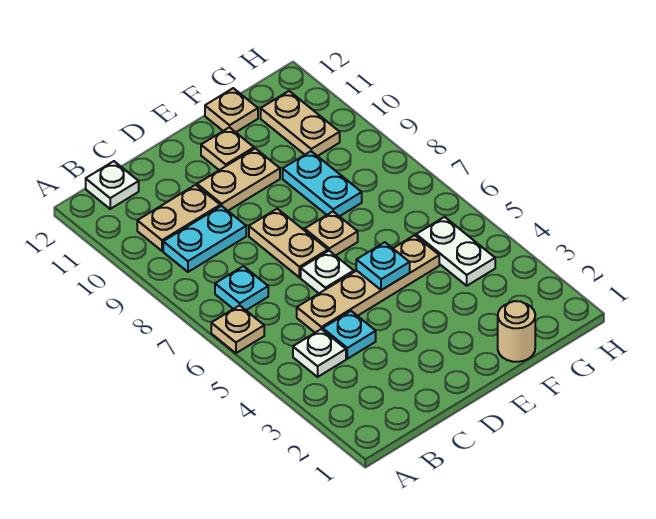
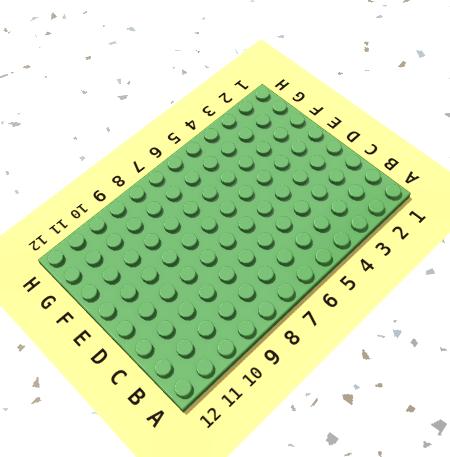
none -> tan plate A6 level 1
none -> white plate B4 level 1
none -> cyan plate B7 level 1

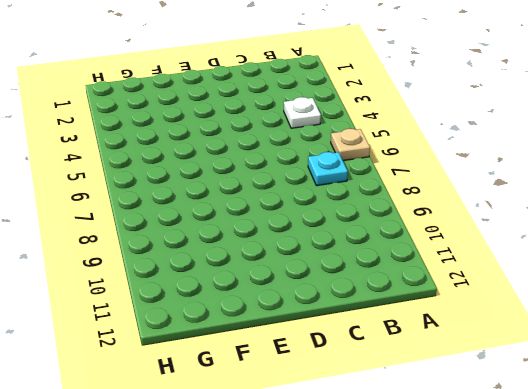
none -> cyan plate B9:C9 level 1
none -> tan plate B10:C10 level 1
none -> white plate B12 level 1

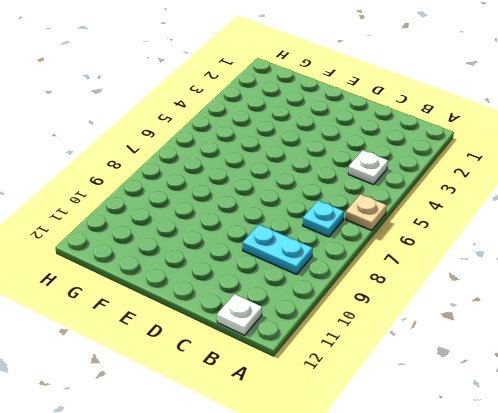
none -> tan plate B10:C10 level 1
none -> cyan plate C4 level 1
none -> tan plate C5:F5 level 1

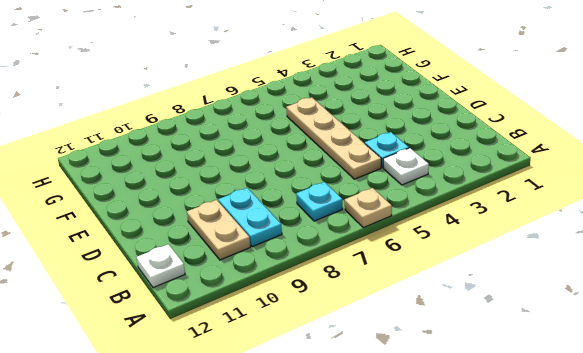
none -> white plate D6 level 1
none -> tan plate D7:D8 level 1
none -> tan plate D10:E10 level 1

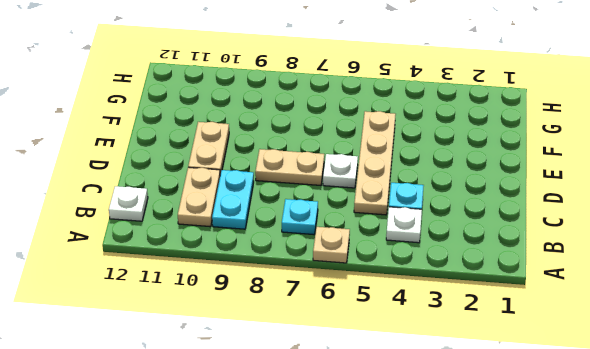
none -> tan plate E7 level 1
none -> tan plate E11 level 1
none -> tan round brick F1 level 1

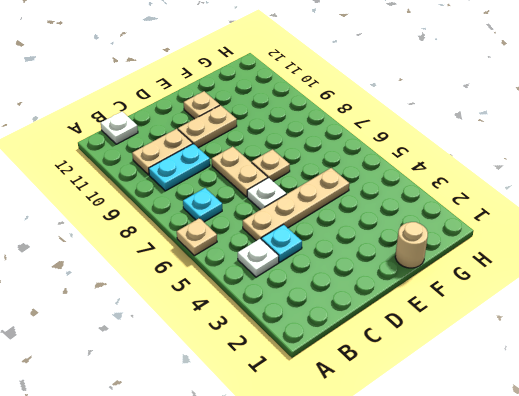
none -> cyan plate F8:F9 level 1
none -> tan plate F12 level 1
none -> white plate G4:G5 level 1

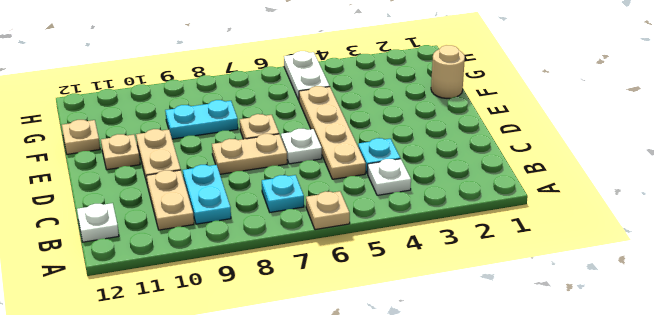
white plate G5:H5 level 1 -> white plate G4:G5 level 1
none -> tan plate G10:G11 level 1
none -> cyan plate E5 level 2

